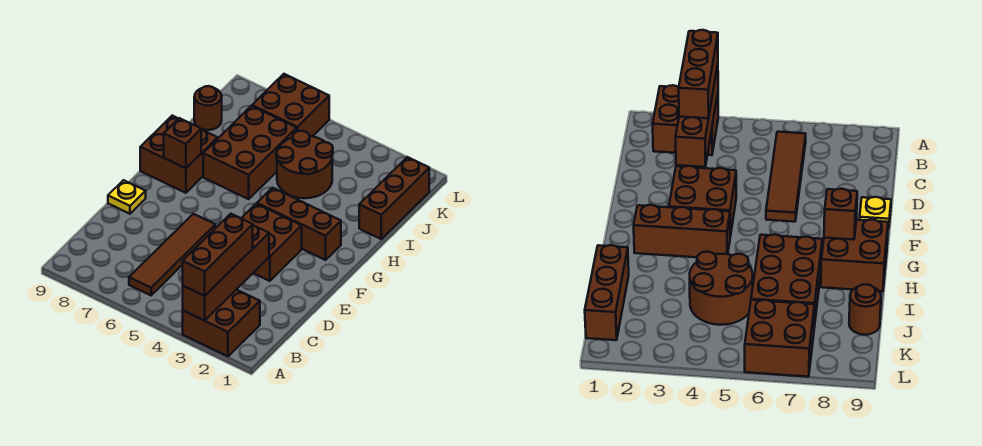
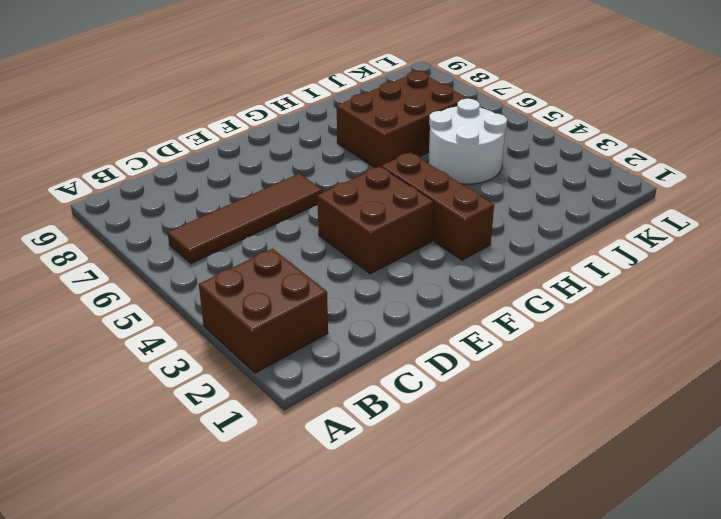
white round brick I4:J5 level 1 -> brown round brick I4:J5 level 1
none -> yellow plate E9 level 1
none -> brown brick G8:H9 level 1
none -> brown brick I1:K1 level 1

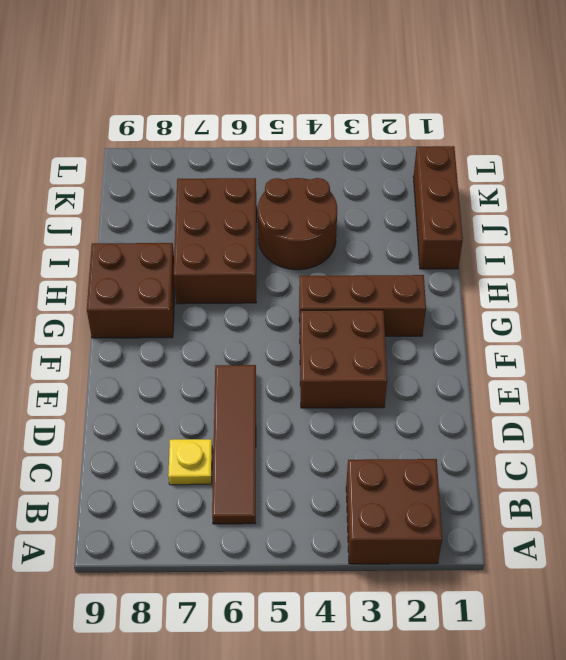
yellow plate C7 level 1 -> yellow plate E9 level 1
none -> brown round brick J9 level 1
none -> brown brick K6:L7 level 1
none -> brown brick A3:D3 level 2

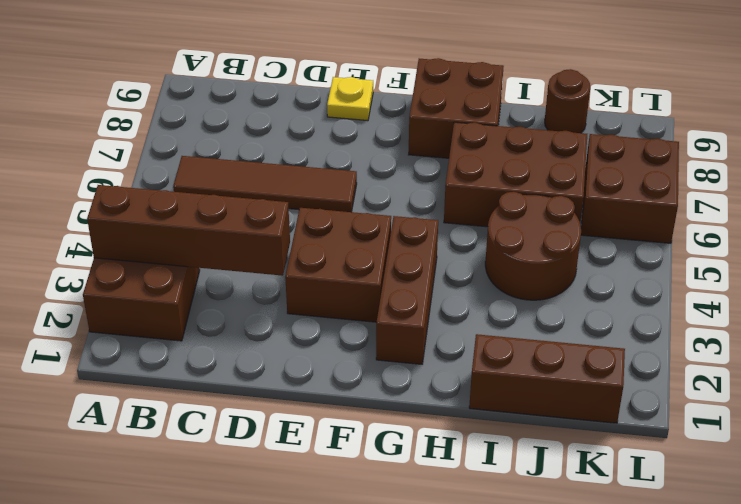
none -> brown brick G8 level 2
none -> brown brick A3:C3 level 3

